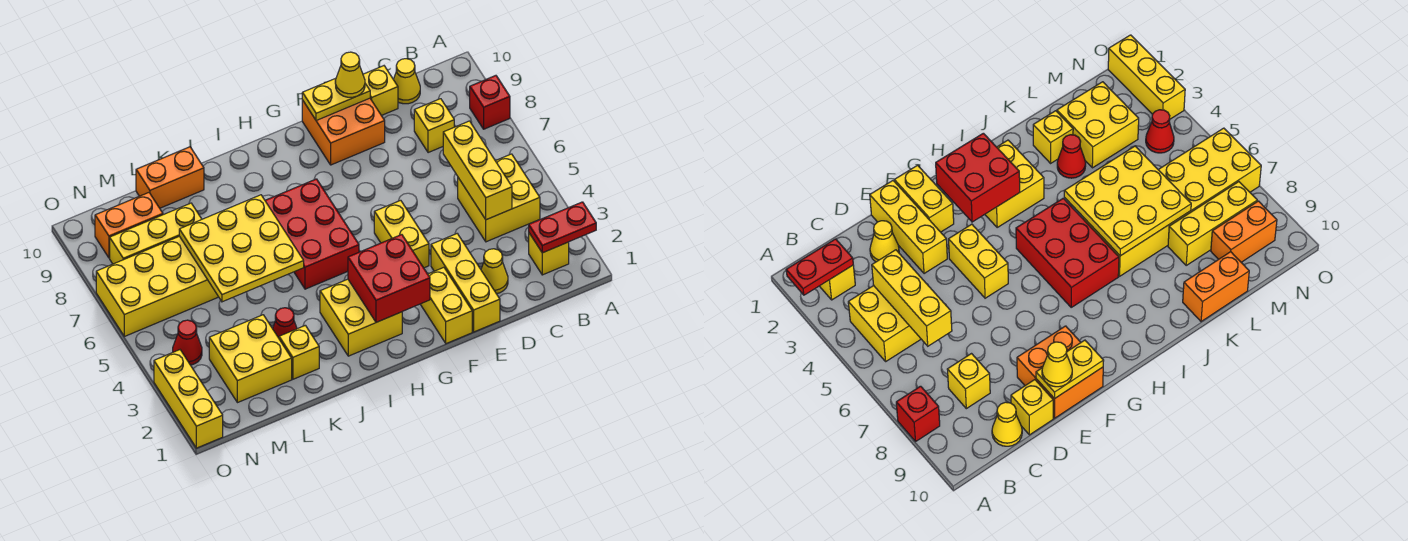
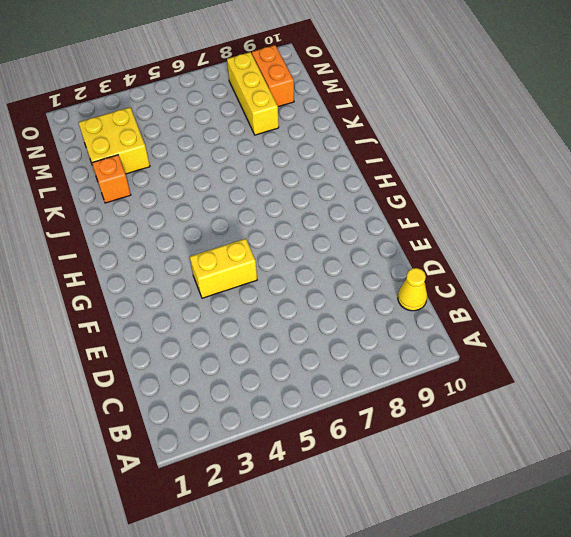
orange brick K2 level 1 -> yellow brick K2 level 1
none -> red brick A8 level 1
none -> yellow brick B2 level 1
none -> yellow brick B4:C5 level 1

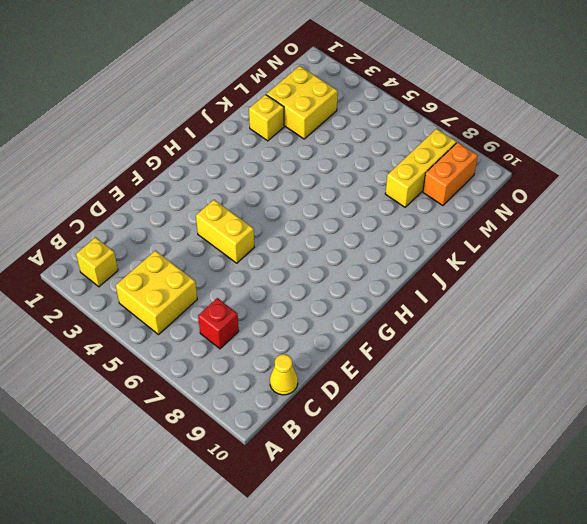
red brick C7 level 1 -> red brick A8 level 1
none -> yellow brick C8 level 1
none -> yellow cone D2 level 1
none -> yellow brick D10 level 1

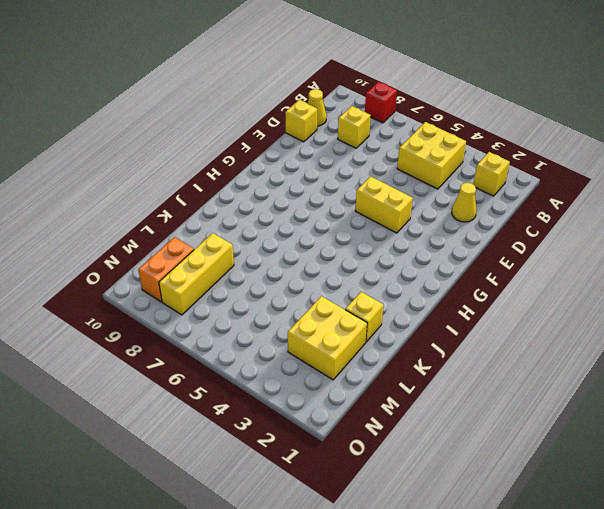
none -> yellow brick E1:E3 level 1
none -> orange brick E9:F10 level 1
none -> yellow brick F1:F2 level 1

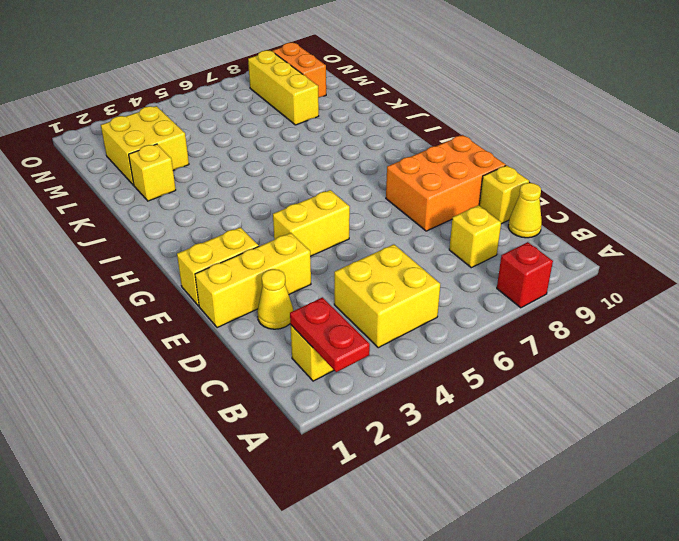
orange brick E8:F10 level 1 -> orange brick E9:F10 level 1
none -> yellow brick H2:I3 level 1
none -> red brick H5:I7 level 1
none -> yellow brick J6:O7 level 1

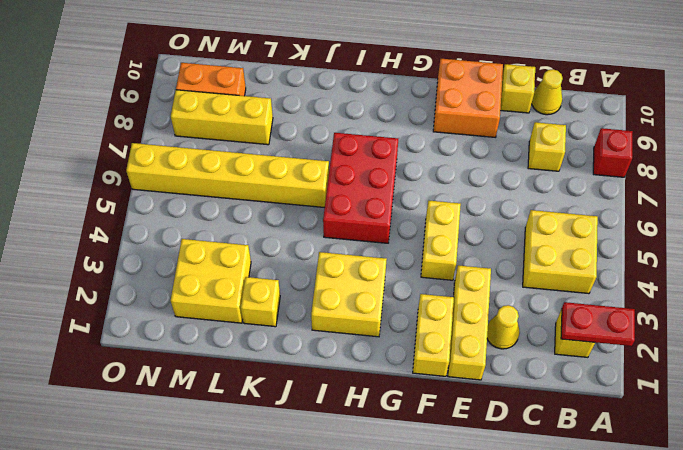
yellow brick J6:O6 level 1 -> yellow brick J6:O7 level 1
none -> red cone K3 level 1
none -> orange brick K10:L10 level 1
none -> red cone N4 level 1

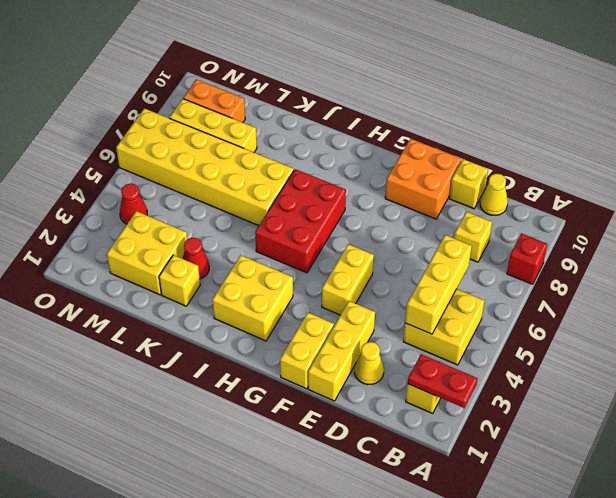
none -> orange brick K10:L10 level 1
none -> yellow brick O1:O3 level 1
none -> yellow plate E10:F10 level 2

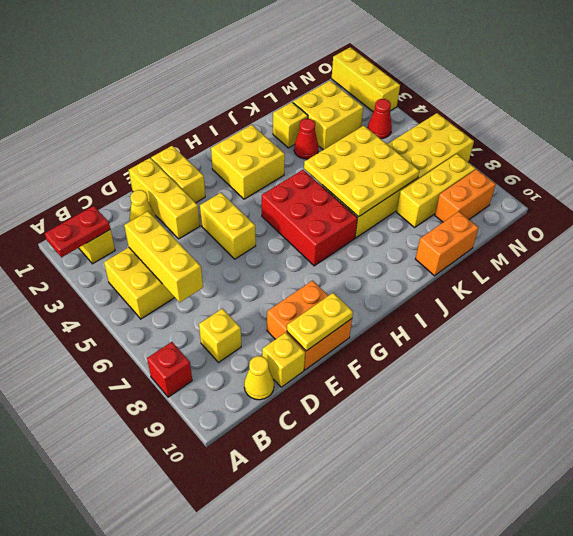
none -> red brick G2:H3 level 2
none -> yellow cone E10 level 3

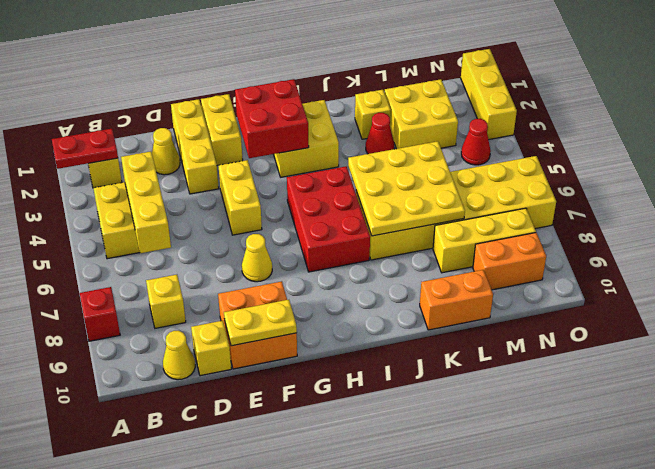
yellow cone F7 level 1 -> yellow cone E10 level 3

